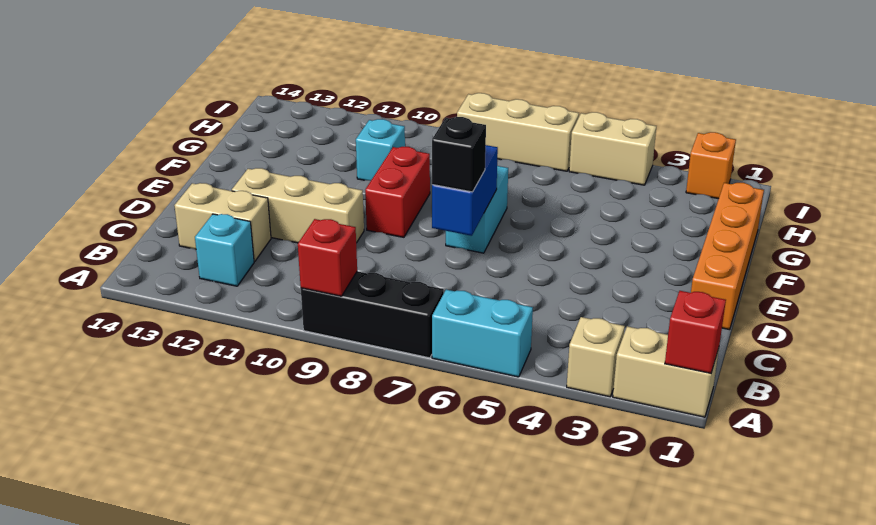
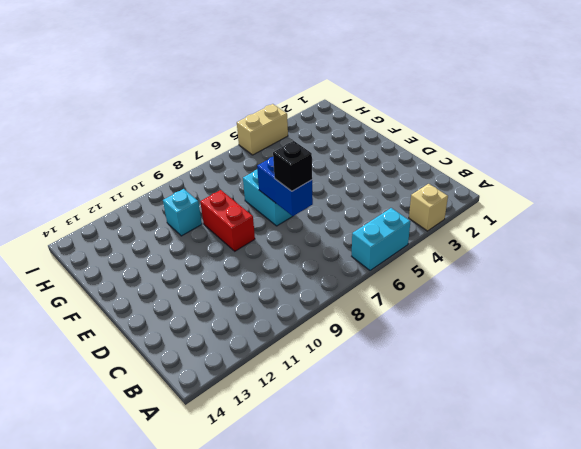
none -> tan brick A1:A2 level 1
none -> black brick A7:A9 level 1
none -> cyan brick B12 level 1

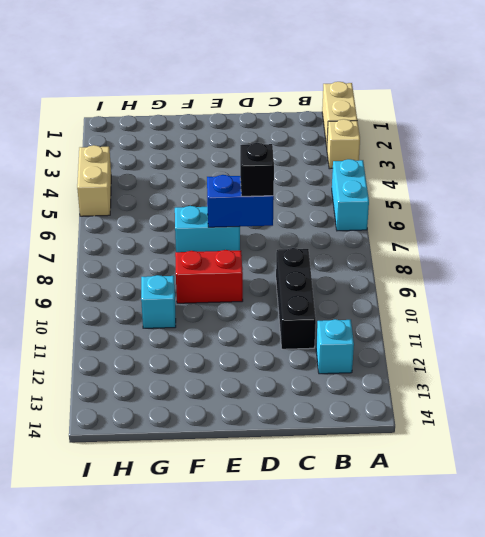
black brick C9:C11 level 1 -> black brick A7:A9 level 1
none -> tan brick C12:C13 level 1
none -> orange brick D1:G1 level 1
none -> tan brick D10:D12 level 1

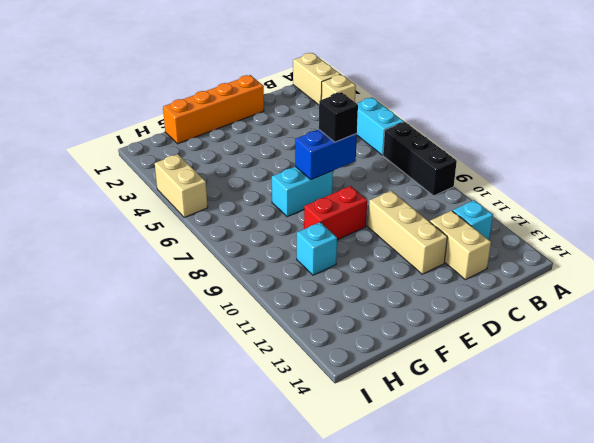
none -> orange brick I2 level 1
none -> tan brick I6:I8 level 1
none -> red brick A1 level 2

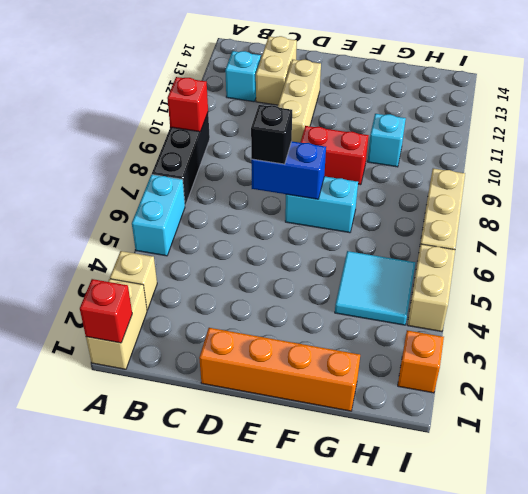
cyan tile G4:H5 level 1 -> none

